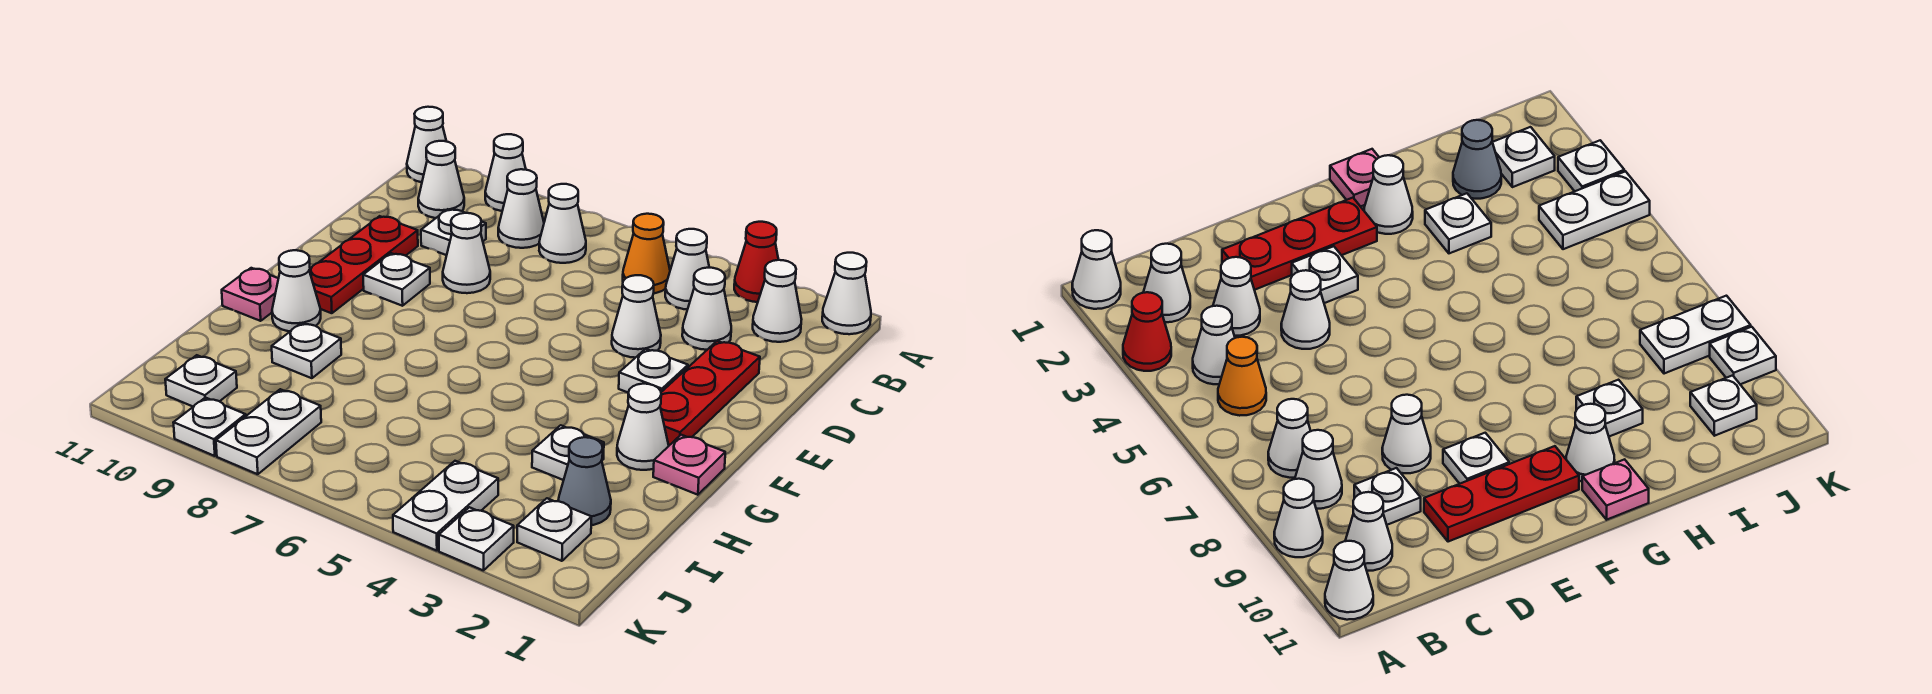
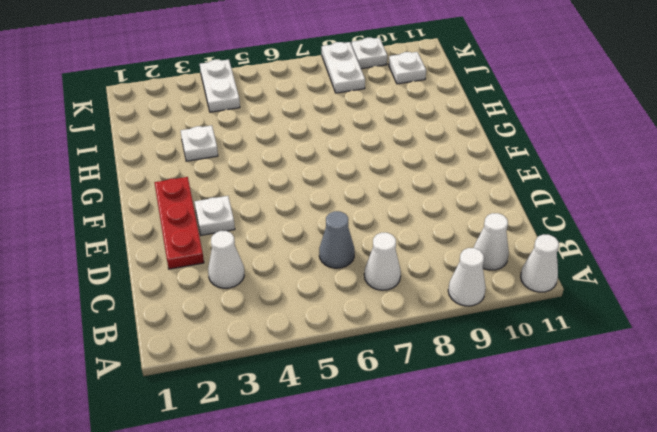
grey cone C6 level 1 -> grey cone I2 level 1
none -> white cone A1 level 1
none -> red cone A3 level 1
none -> white cone B2 level 1
none -> white cone B4 level 1

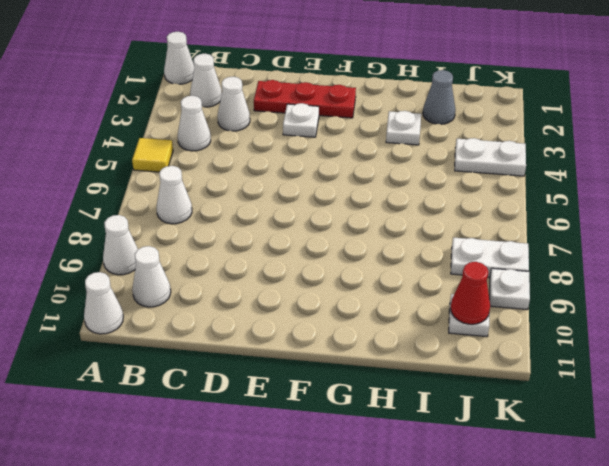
yellow tile A5 level 1 -> none
red cone J10 level 2 -> red cone A3 level 1
none -> orange cone B5 level 1
none -> white cone B8 level 1
none -> white plate C9 level 1
none -> white cone D4 level 1

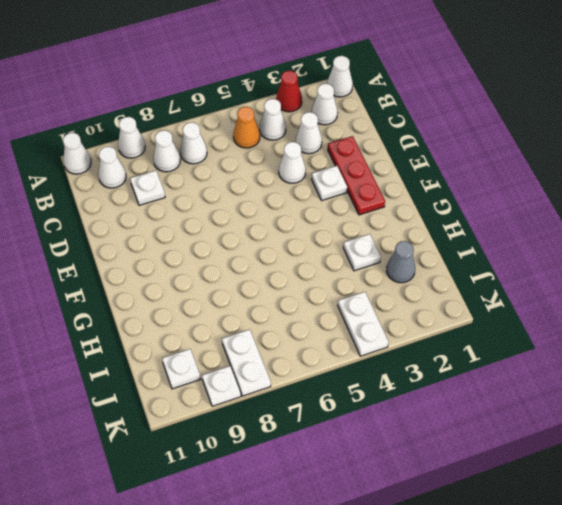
none -> white cone D8 level 1
none -> red plate D10:F10 level 1
none -> white plate E9 level 1
none -> pink plate G1 level 1

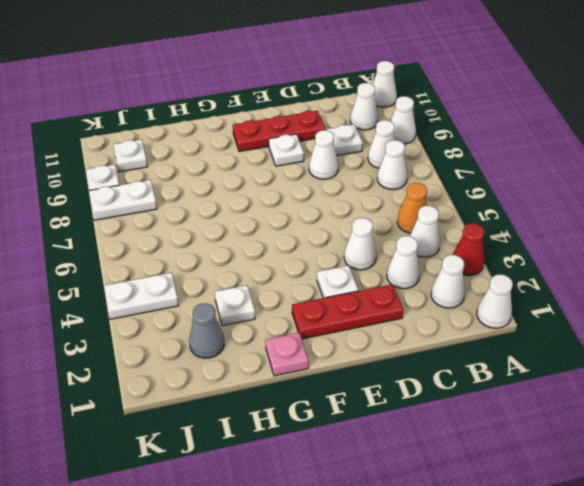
none -> white cone G2 level 1
none -> white cone G10 level 1
none -> pink plate G11 level 1
none -> white plate H9 level 1

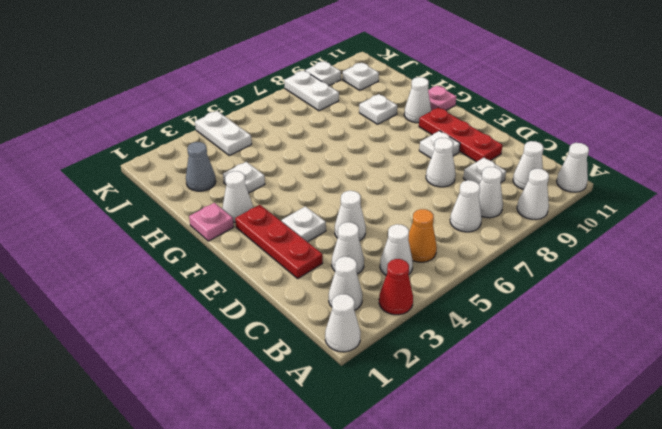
none -> white plate J2 level 1
none -> white plate K3 level 1

